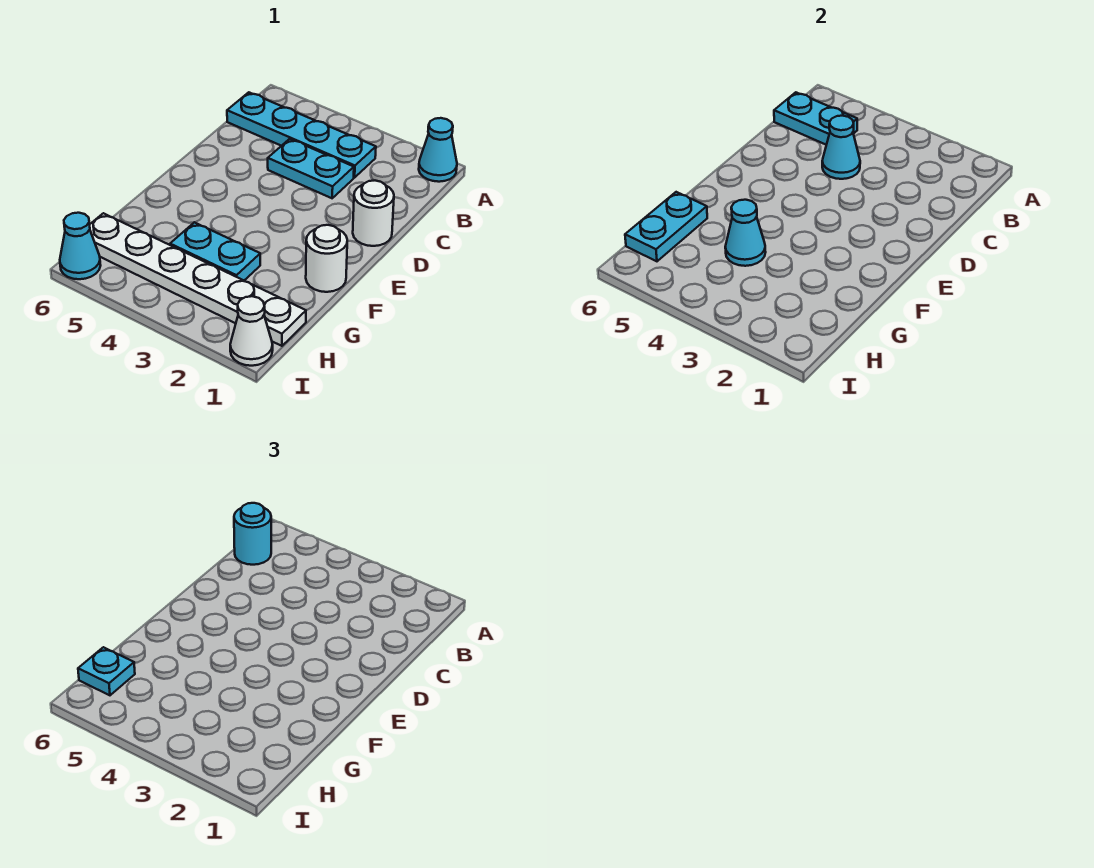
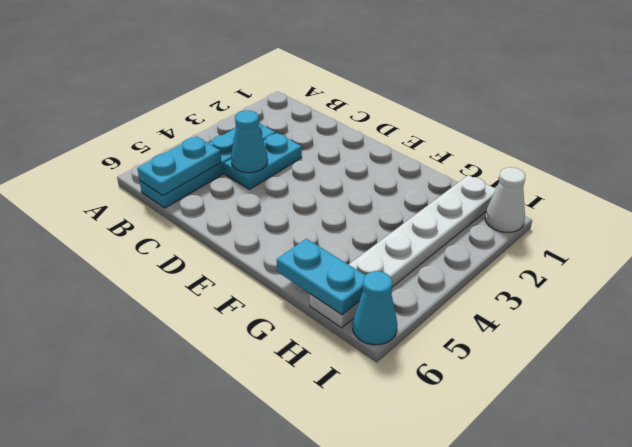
none -> cyan cone A1 level 1
none -> white round brick D1 level 1
none -> white round brick F1 level 1

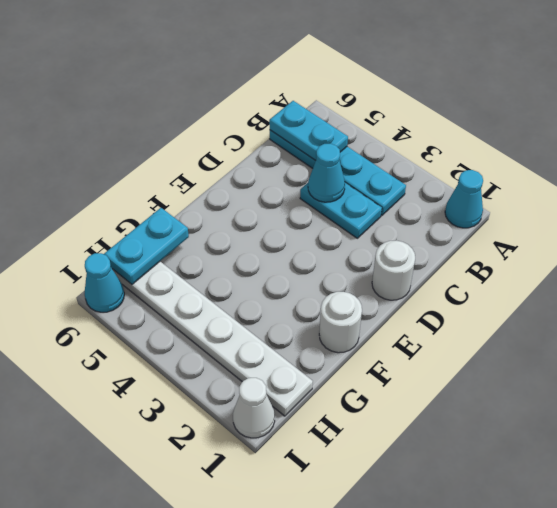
none -> cyan plate G3:G4 level 1
none -> cyan cone G4 level 2
none -> cyan round brick B6 level 3

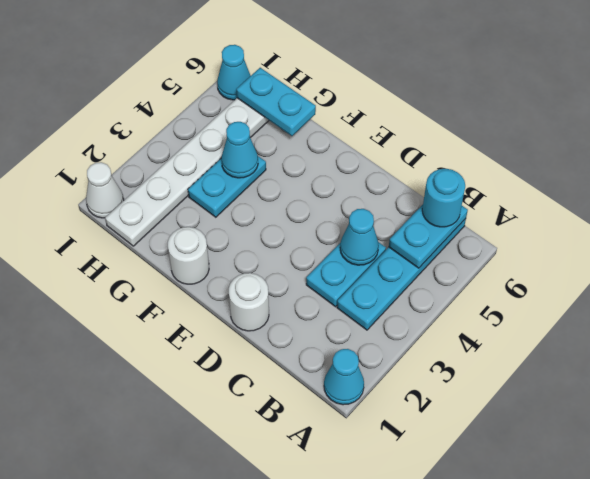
none -> cyan plate H6 level 3

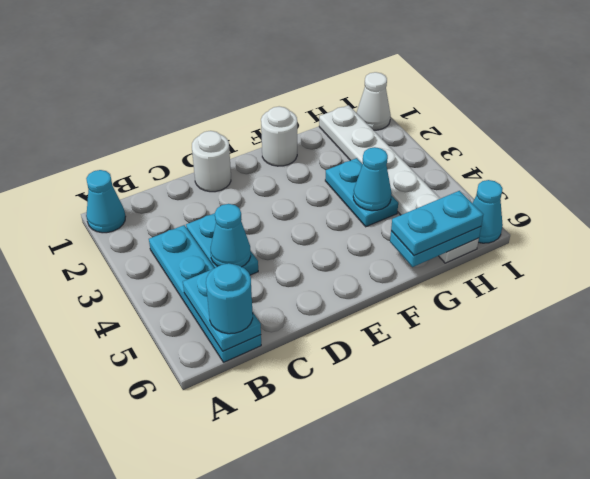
cyan plate G6:H6 level 3 -> cyan plate H6 level 3

